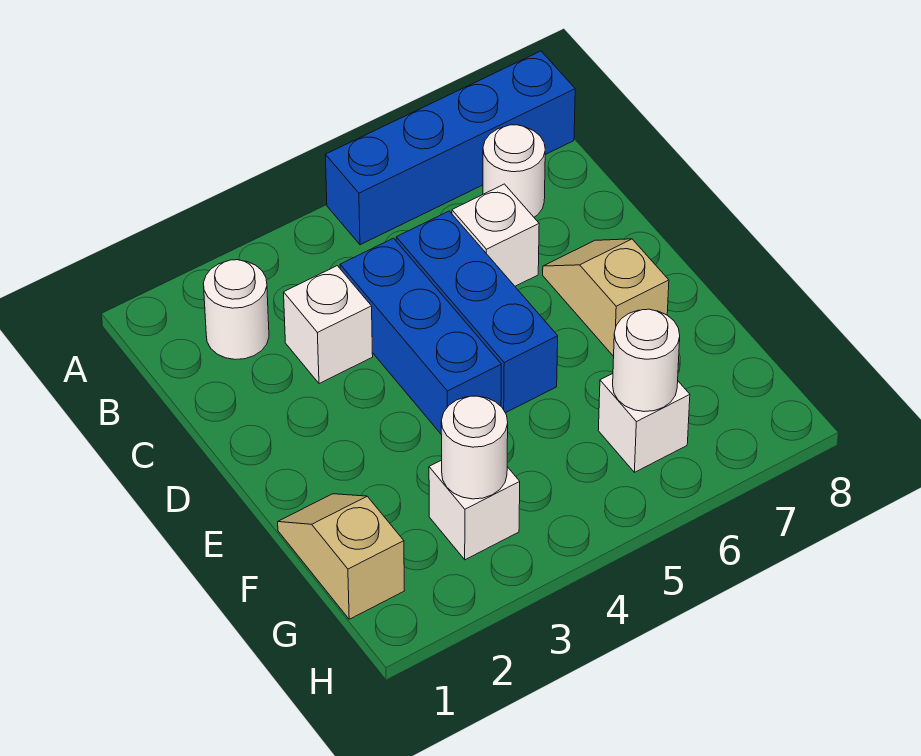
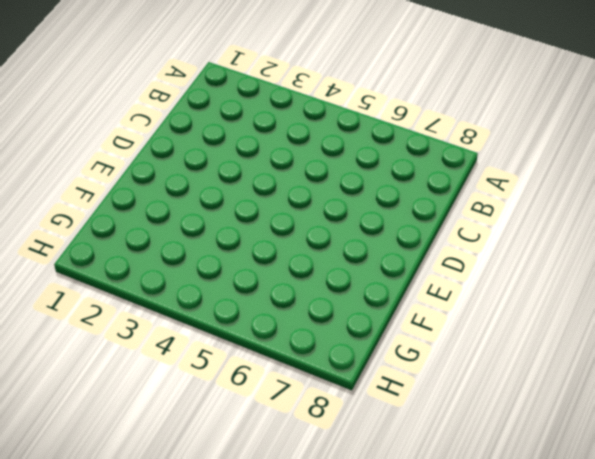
none -> blue brick A5:A8 level 1
none -> white round brick B2 level 1
none -> white round brick B7 level 1

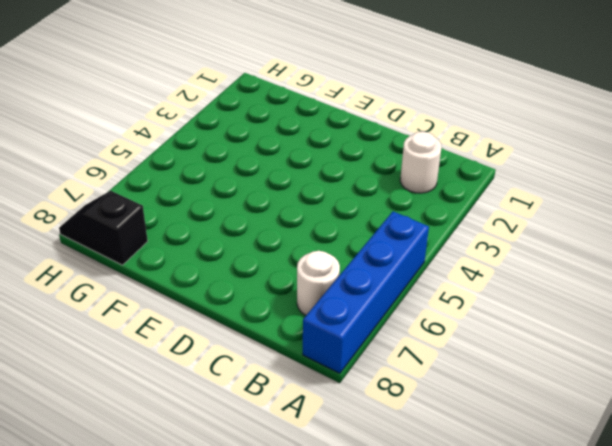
black slope G8:H8 level 1 top G -> none
none -> white brick C3 level 1
none -> blue brick C4:E4 level 1
none -> blue brick C5:E5 level 1

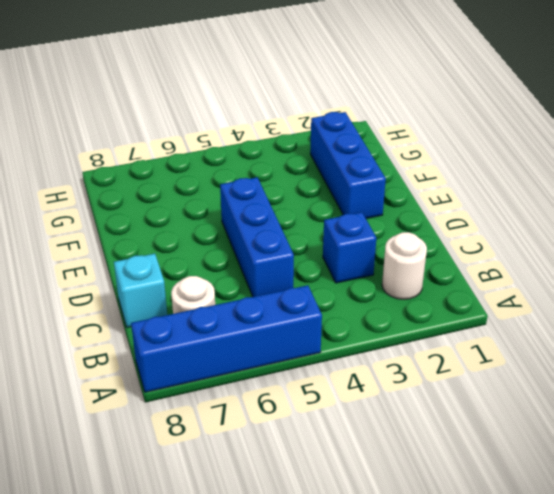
blue brick C3 level 1 -> white brick C3 level 1
cyan brick C8 level 1 -> none
blue brick E2:G2 level 1 -> blue brick C4:E4 level 1
none -> white brick C6 level 1
none -> tan slope D7:E7 level 1 top E
none -> tan slope F1:G1 level 1 top G

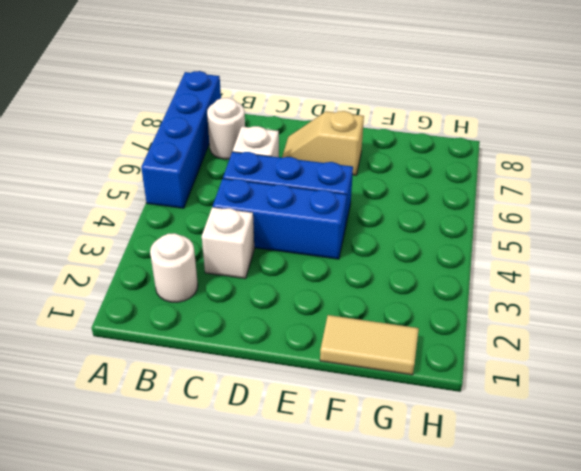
tan tile F1:G1 level 1 -> tan slope F1:G1 level 1 top G
none -> white brick G3 level 1
none -> white brick G6 level 1
none -> white round brick G3 level 2

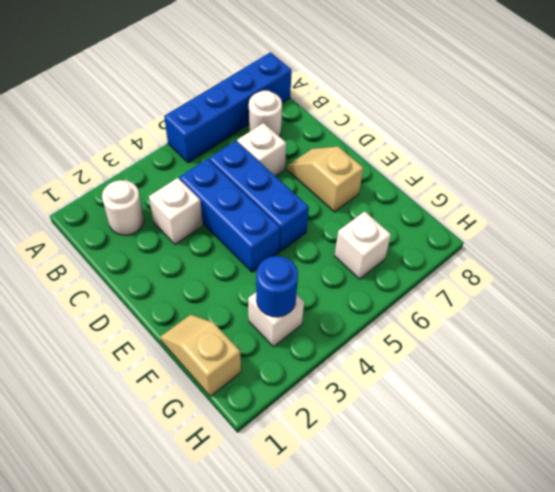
blue round brick G3 level 2 -> white round brick G3 level 2
none -> white round brick G6 level 2

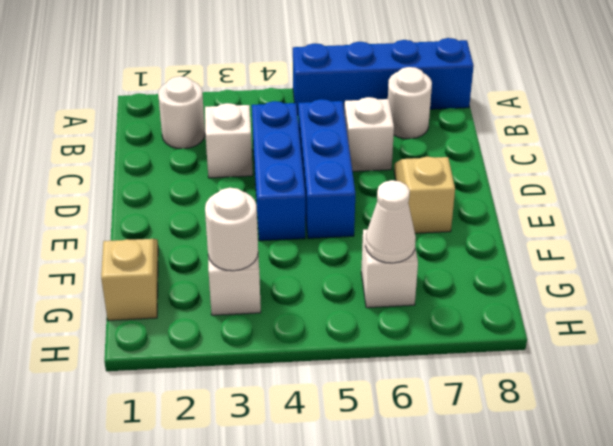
white cone G6 level 2 -> white round brick G6 level 2

